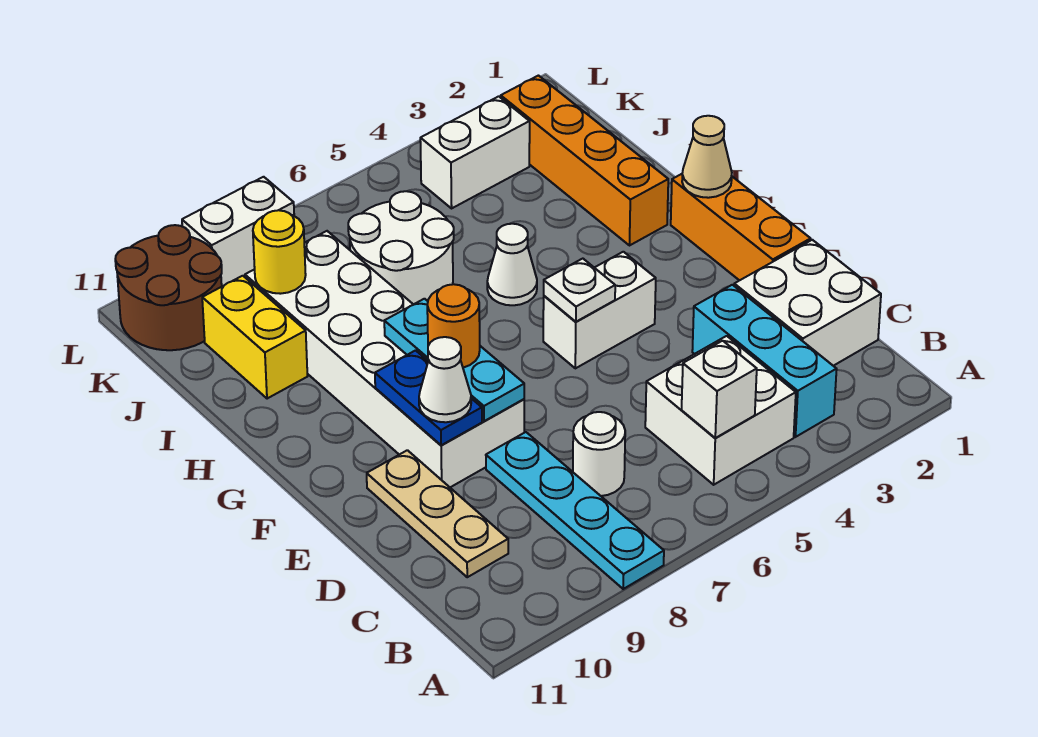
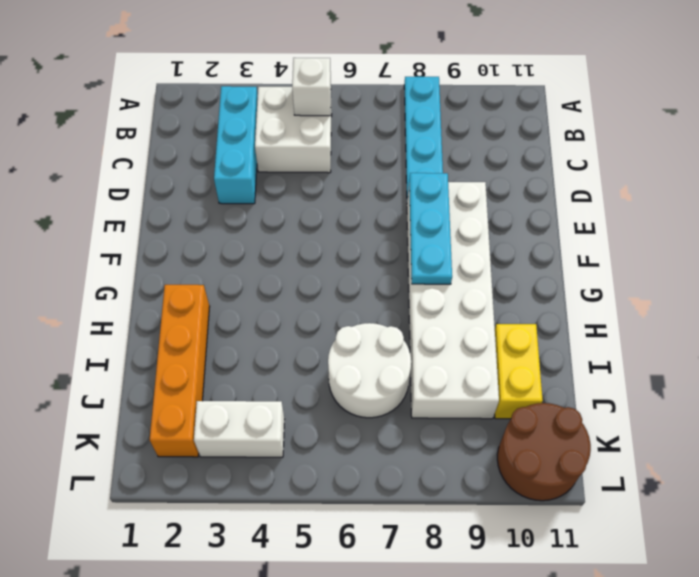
none -> white brick C1:D2 level 1
none -> white round brick C7 level 1
none -> tan plate C10:E10 level 1

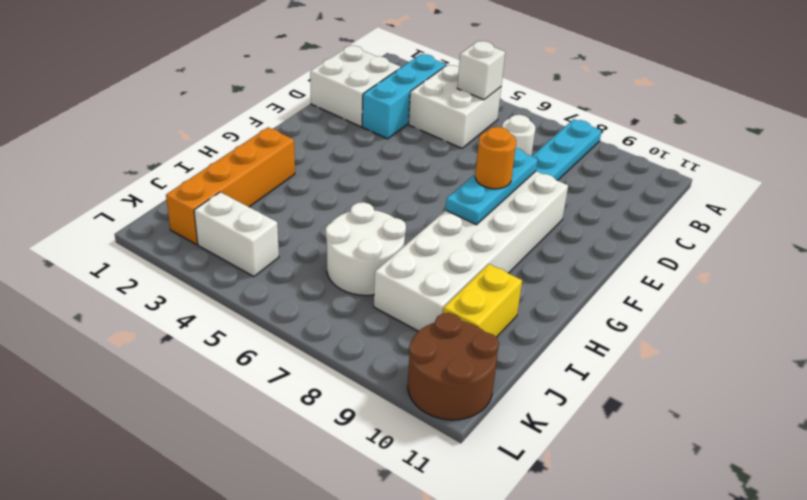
none -> tan plate C10:E10 level 1
none -> orange brick E1:G1 level 1
none -> white brick F4:F5 level 1

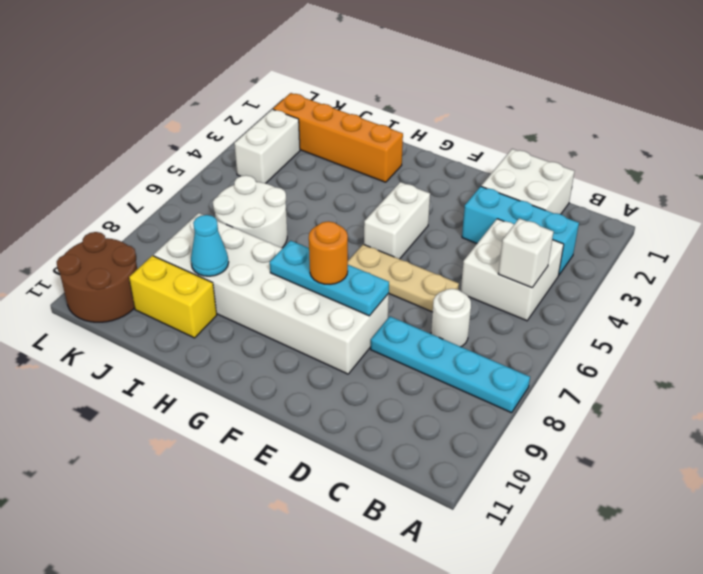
tan plate D6:F6 level 1 -> tan plate C10:E10 level 1
cyan cone I9 level 2 -> none
none -> orange brick E1:G1 level 1
none -> white cone H5 level 1
none -> white brick L8:L9 level 1

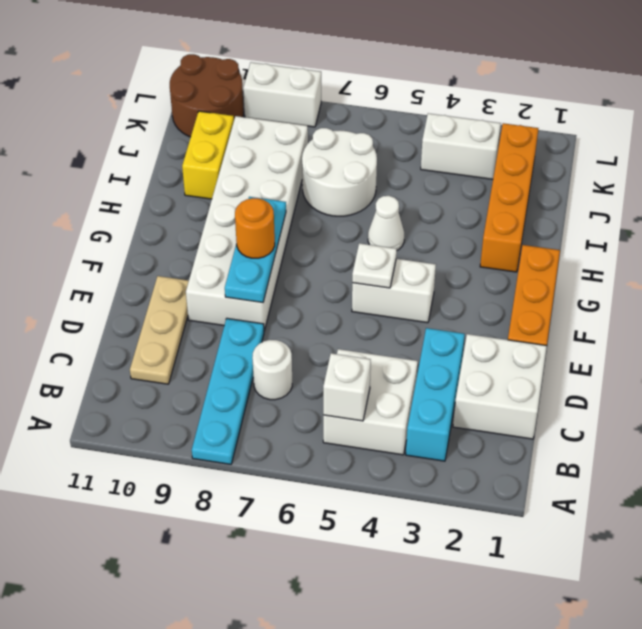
none -> blue plate E9:F9 level 2
none -> tan cone G1 level 2
none -> yellow round brick J9 level 2

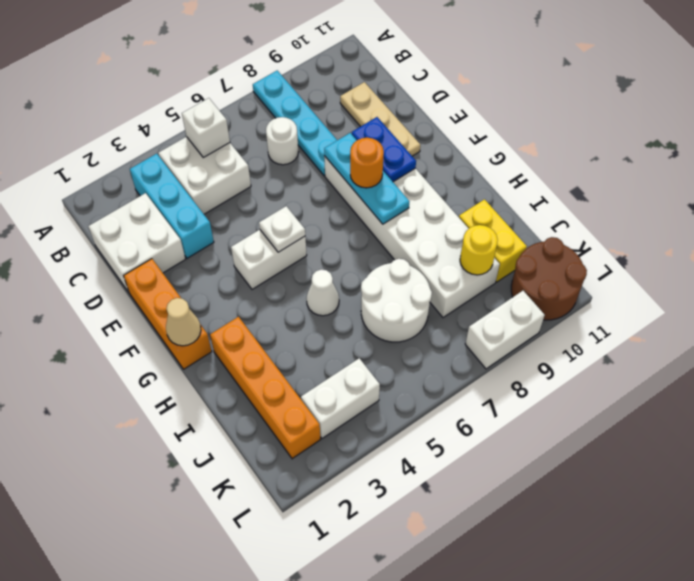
none -> white cone E9 level 3

